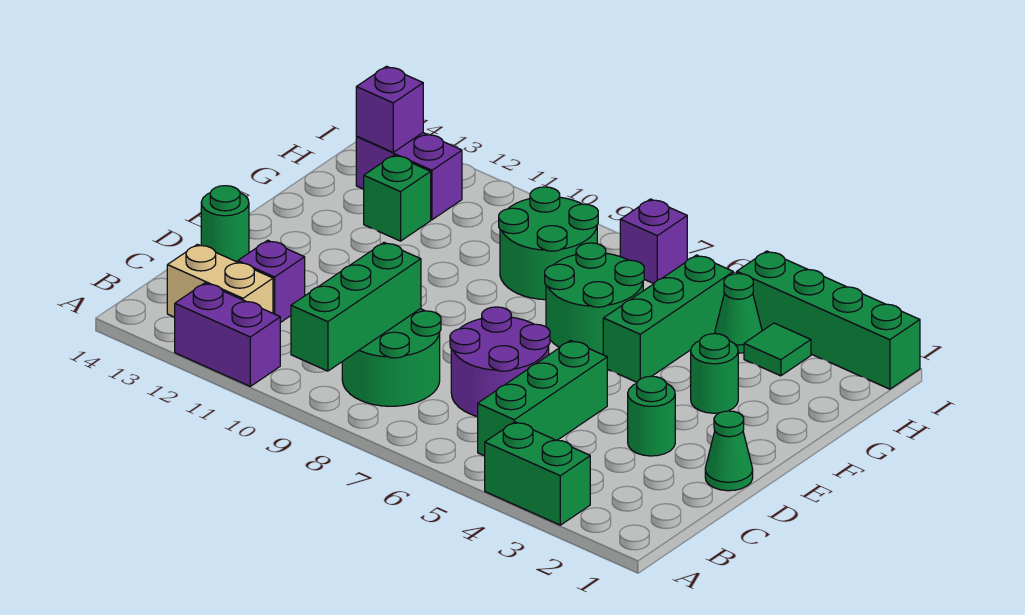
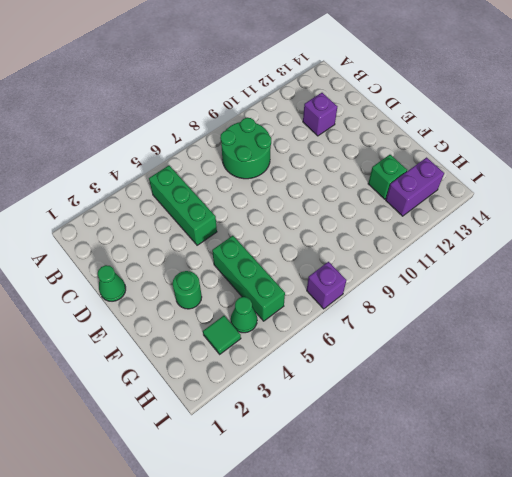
none -> green brick A3:A4 level 1
none -> purple brick A11:A12 level 1
none -> tan brick B12:B13 level 1

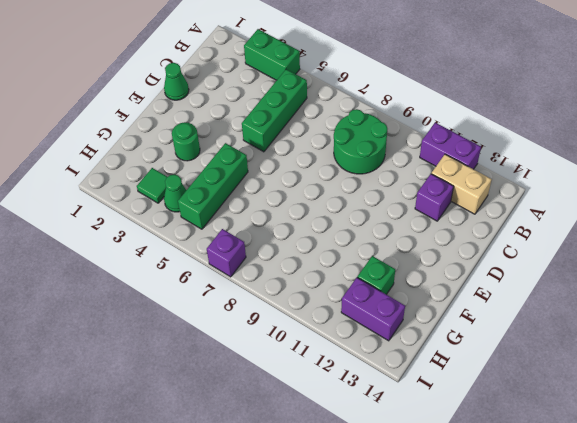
none -> purple round brick C6:D7 level 1
none -> green round brick D3 level 1
none -> green round brick D14 level 1

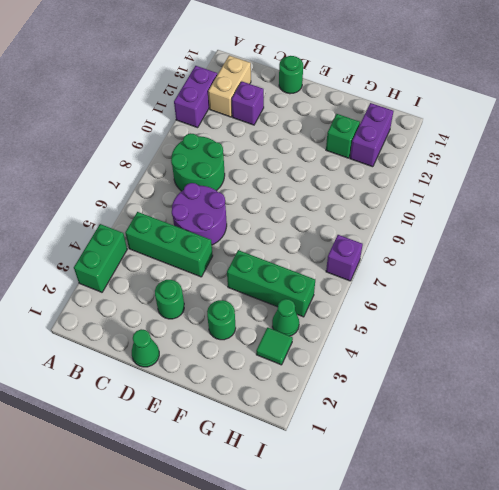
none -> green round brick F6:G7 level 1
none -> green round brick G8:H9 level 1
none -> green brick I1:I4 level 1

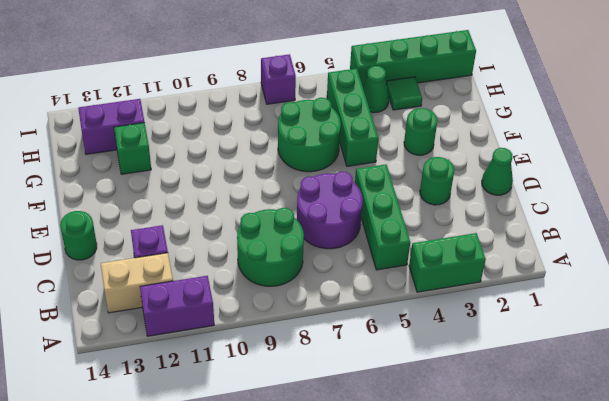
none -> green round brick G8:H9 level 1
none -> green brick A9:C9 level 2
none -> purple brick H13 level 2

